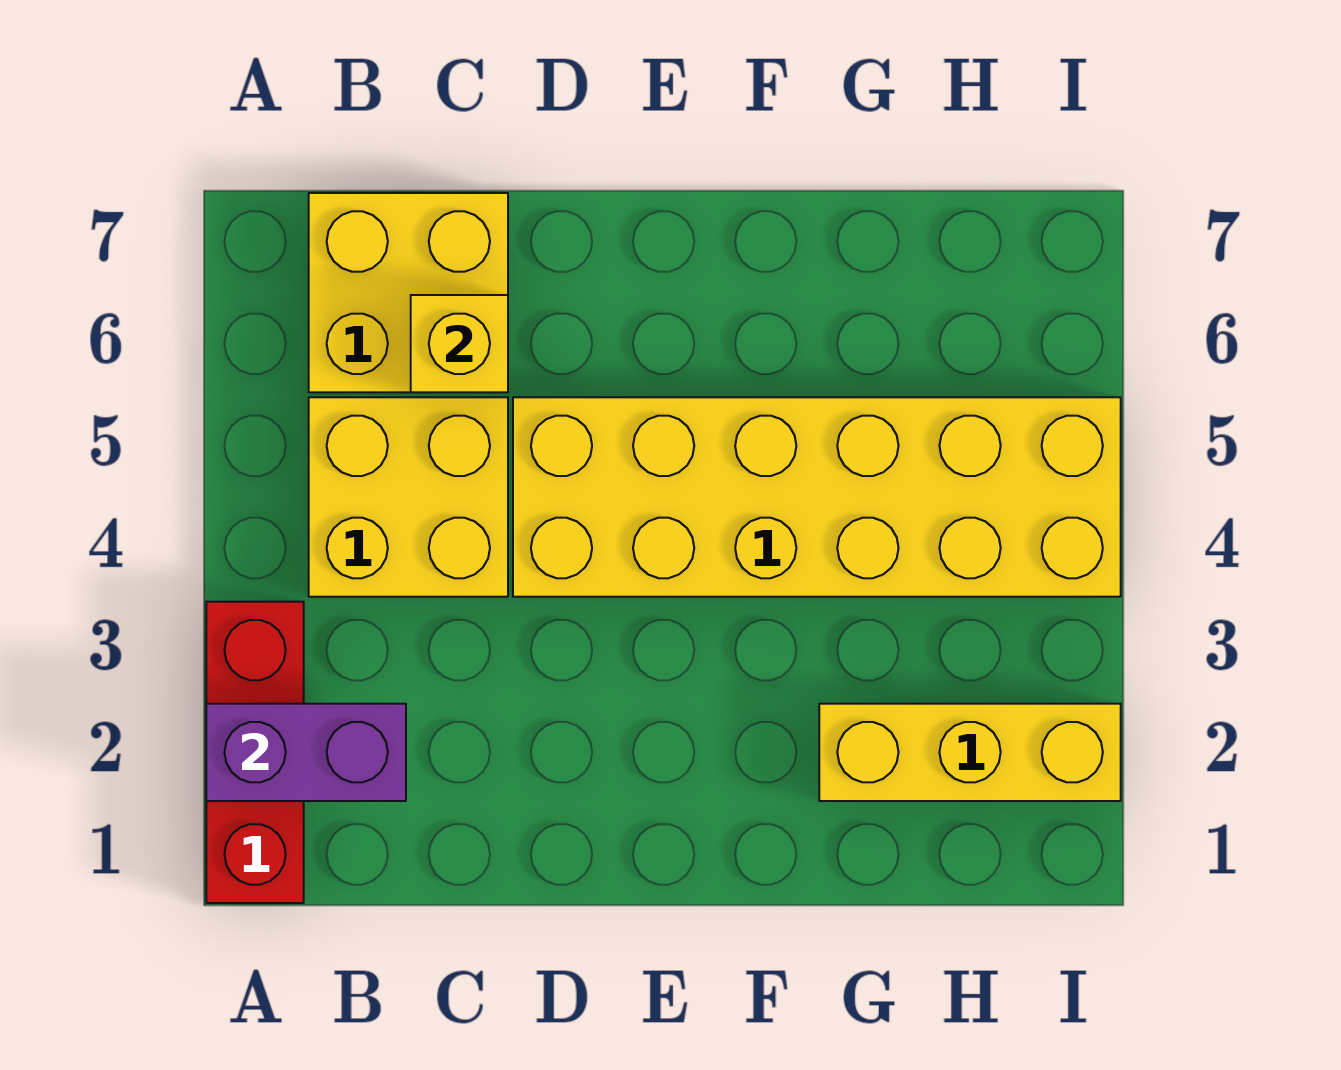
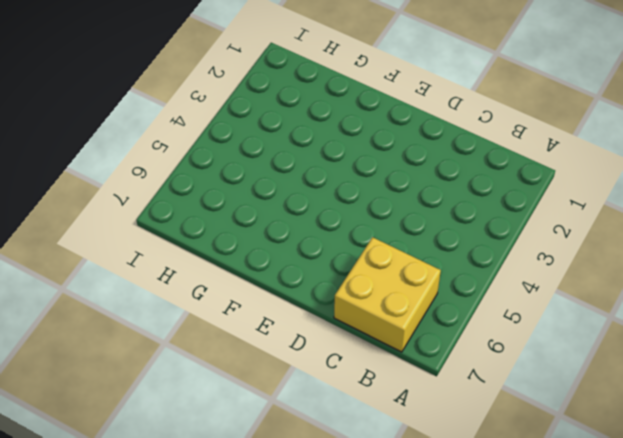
none -> red brick A1:A3 level 1
none -> yellow brick B4:C5 level 1

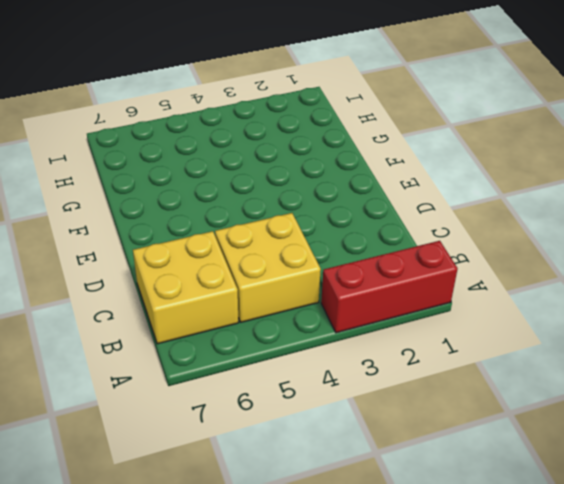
none -> yellow brick D4:I5 level 1
none -> yellow brick G2:I2 level 1

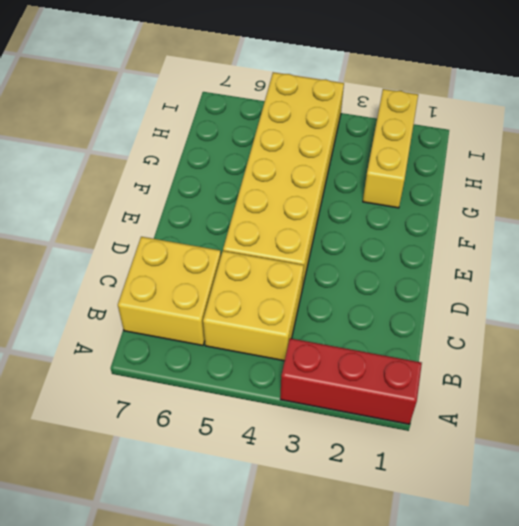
none -> purple brick A2:B2 level 2
none -> yellow brick C6 level 2

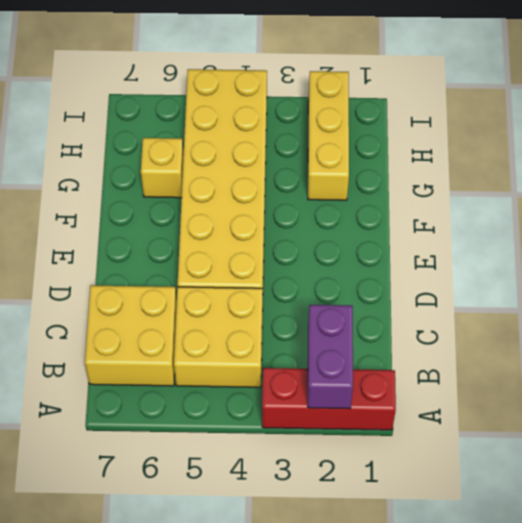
yellow brick G6 level 1 -> yellow brick C6 level 2

